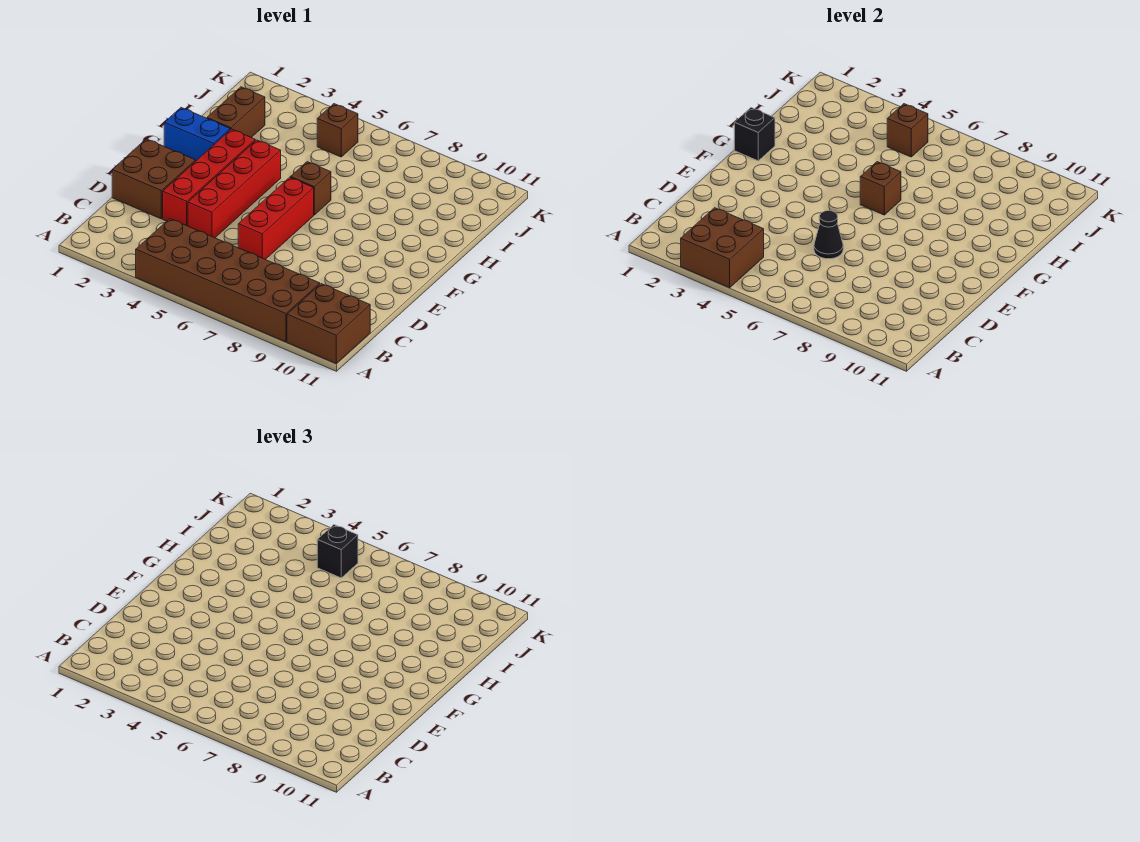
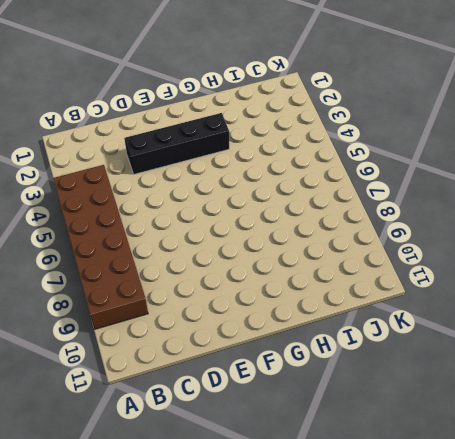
black brick D3:G3 level 1 -> red brick D3:G3 level 1
none -> brown brick A10:B11 level 1
none -> brown brick D1:E2 level 1
none -> red brick D4:G4 level 1

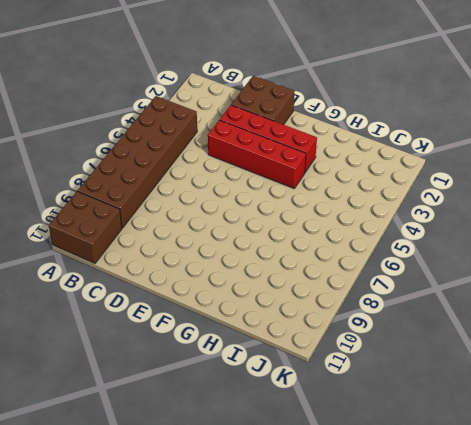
none -> red brick D6:F6 level 1
none -> blue brick G1:G2 level 1
none -> brown brick G6 level 1

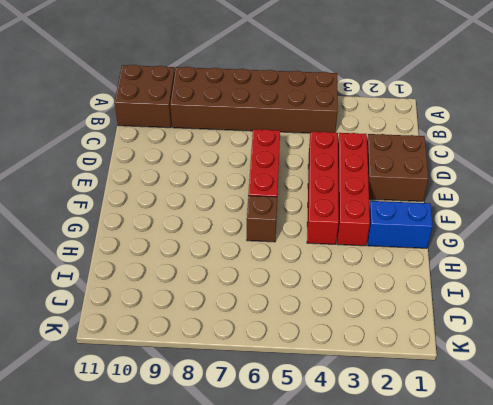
none -> brown brick H2:I2 level 1
none -> brown brick J5 level 1
none -> brown brick A3:B4 level 2

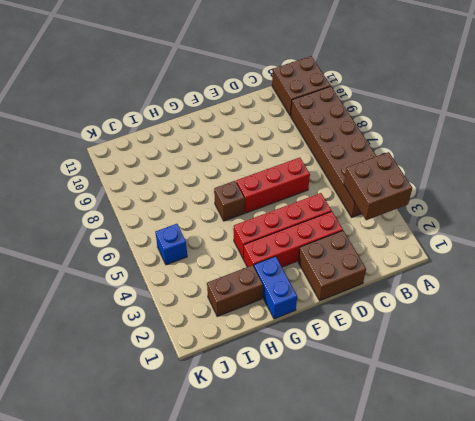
blue brick J5 level 1 -> brown brick J5 level 1
none -> black cone D6 level 2
none -> black brick G1 level 2
none -> brown brick G6 level 2

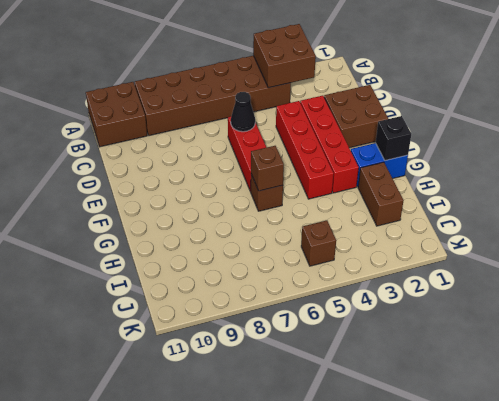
none -> brown brick J5 level 2
none -> black brick J5 level 3

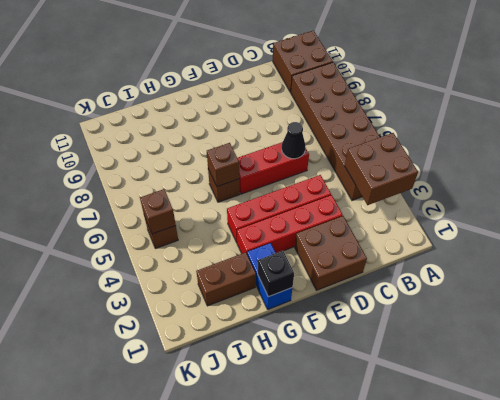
none -> black brick J5 level 3

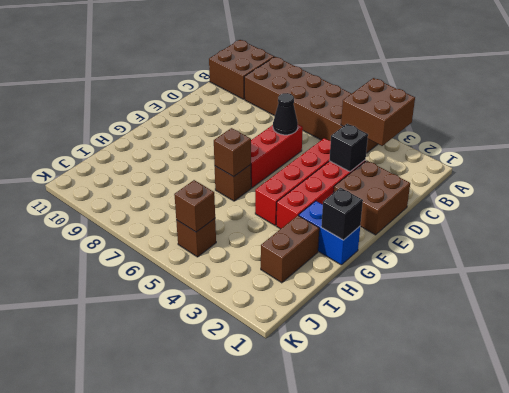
black brick D3 level 2 -> black brick J5 level 3

